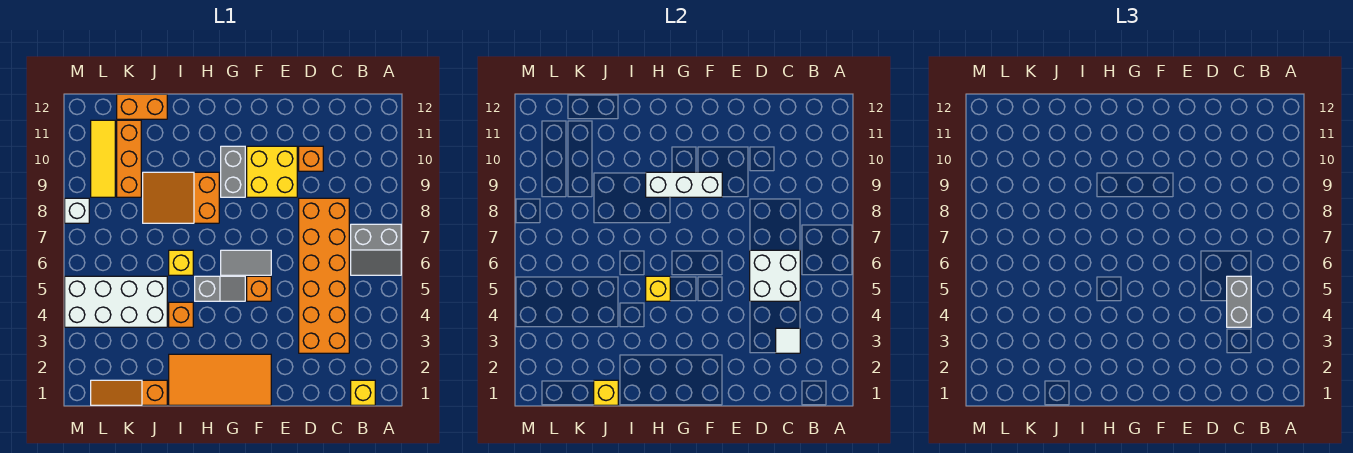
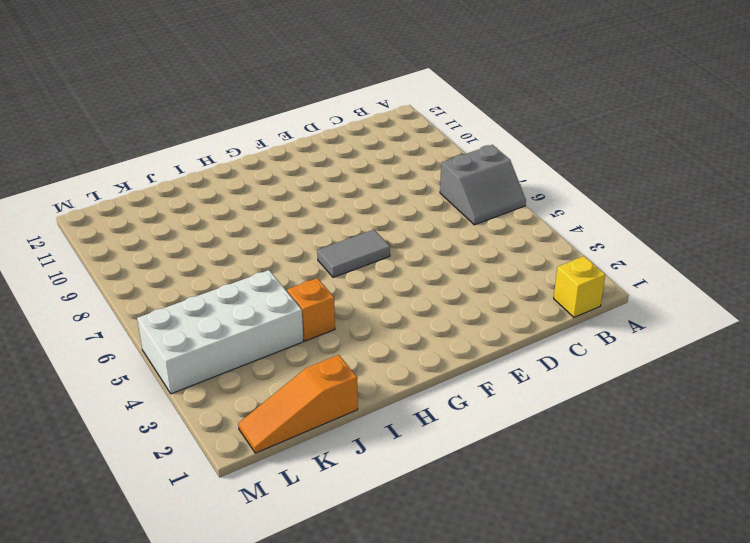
none -> orange brick C3:D8 level 1
none -> orange brick D10 level 1
none -> yellow brick E9:F10 level 1

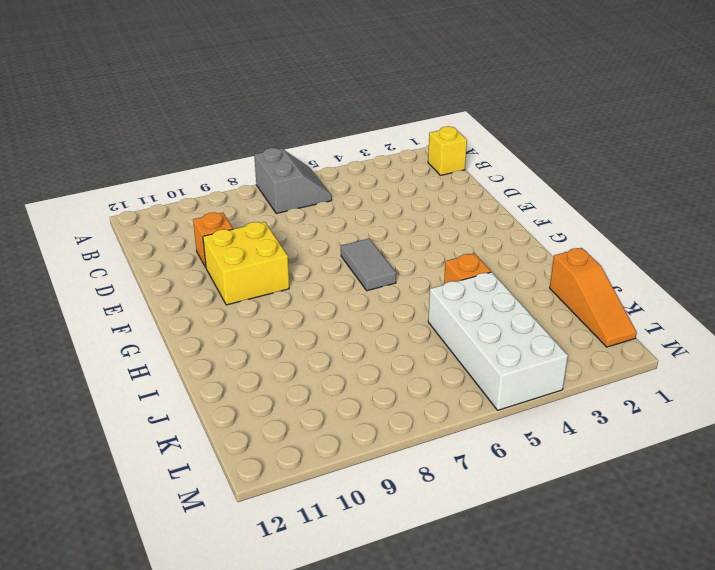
none -> orange brick C3:D8 level 1
none -> orange tile F1:I2 level 1
none -> orange brick F5 level 1

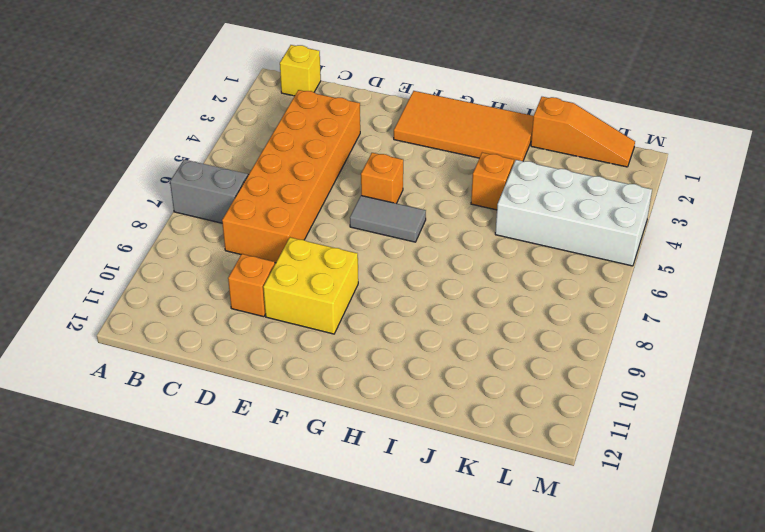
none -> grey slope G5:H5 level 1 top H
none -> grey brick G9:G10 level 1
none -> orange slope H8:J9 level 1 top H

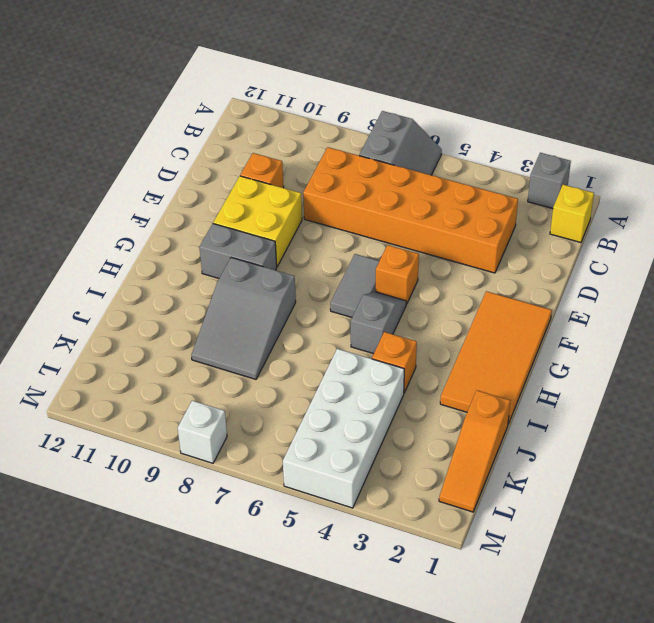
grey brick A2 level 1 -> none
grey slope H8:J9 level 1 top H -> orange slope H8:J9 level 1 top H
none -> yellow brick I6 level 1
none -> orange brick J12:K12 level 1
none -> orange brick K9:K11 level 1

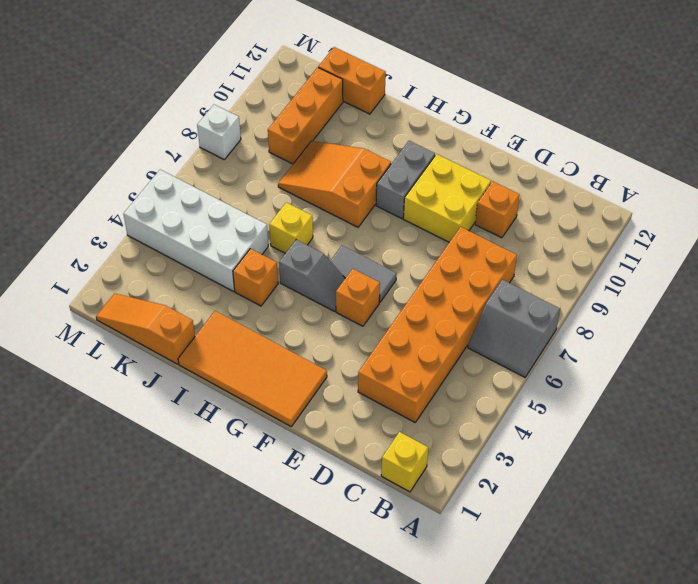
none -> yellow tile L9:L11 level 1
none -> white tile C3 level 2
none -> white brick C5:D6 level 2

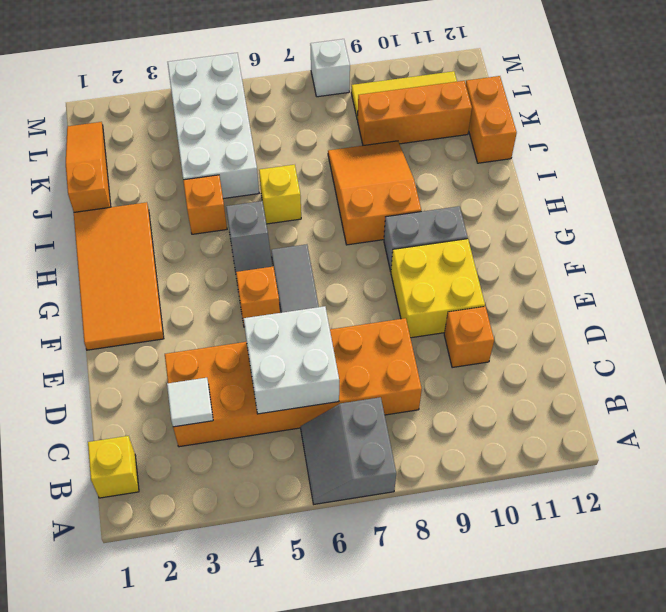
none -> white brick F9:H9 level 2
none -> yellow brick H5 level 2
none -> yellow brick J1 level 2

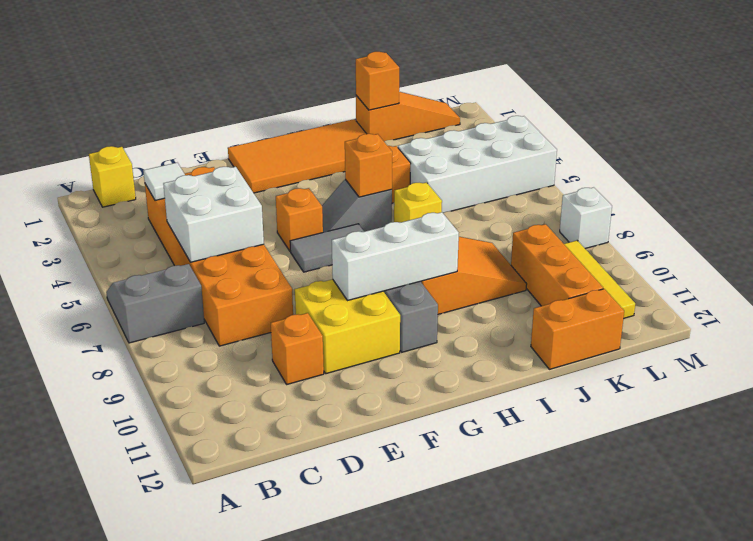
orange brick H5 level 2 -> yellow brick H5 level 2
orange brick J1 level 2 -> yellow brick J1 level 2
none -> grey brick C4:C5 level 3

